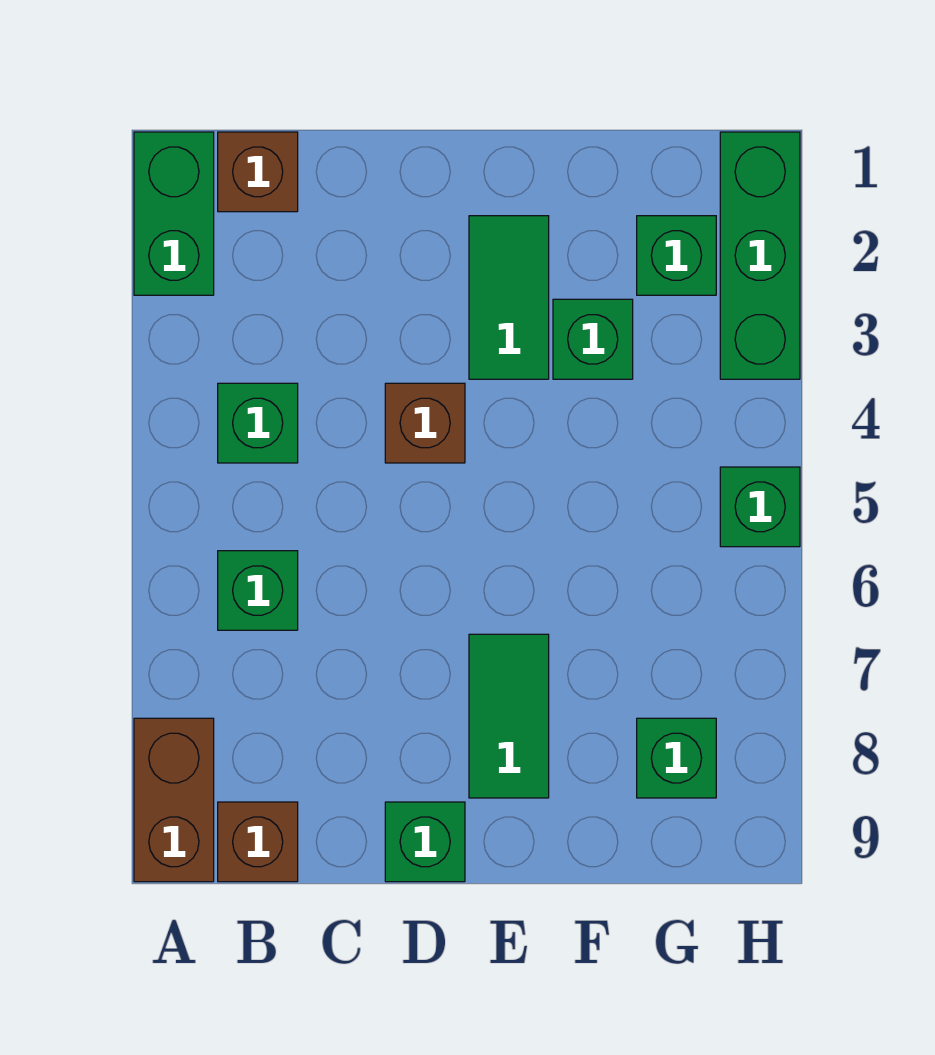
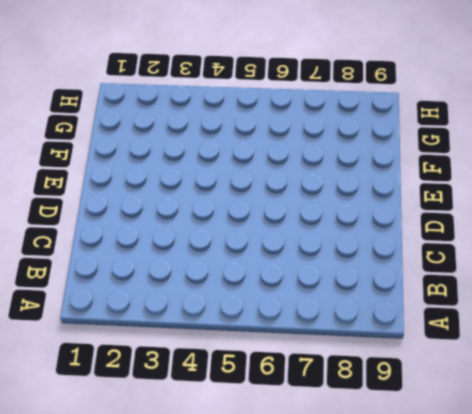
none -> green brick A1:A2 level 1
none -> brown brick A8:A9 level 1
none -> brown brick B1 level 1

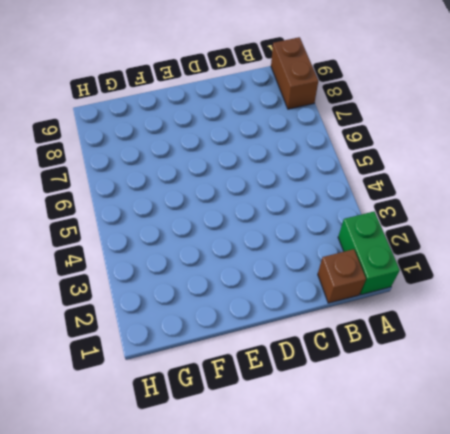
none -> green brick B4 level 1
none -> green brick B6 level 1
none -> brown brick B9 level 1

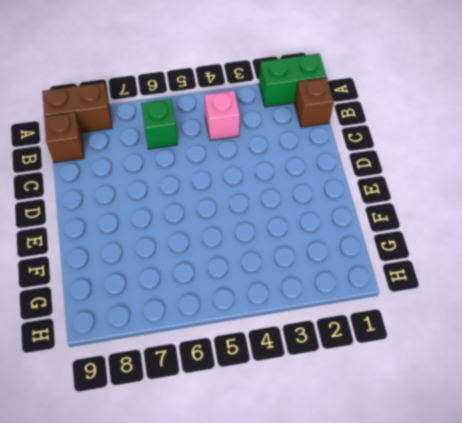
pink brick B4 level 1 -> green brick B4 level 1
none -> brown brick D4 level 1
none -> green brick D9 level 1
none -> green tile E2:E3 level 1

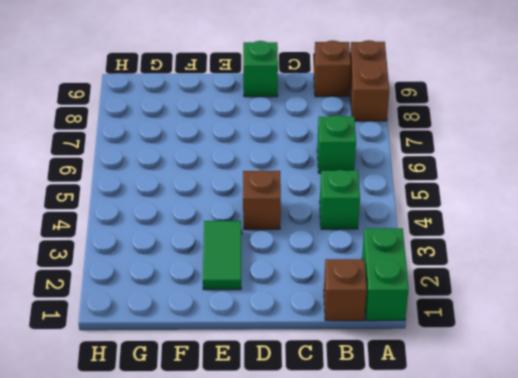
none -> green tile E7:E8 level 1
none -> green brick F3 level 1
none -> green brick G2 level 1

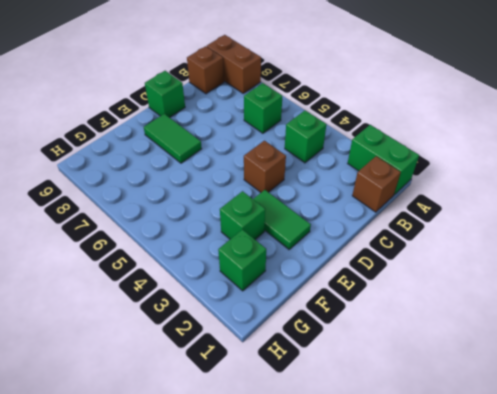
none -> green brick G8 level 1
none -> green brick H1:H3 level 1
none -> green brick H5 level 1

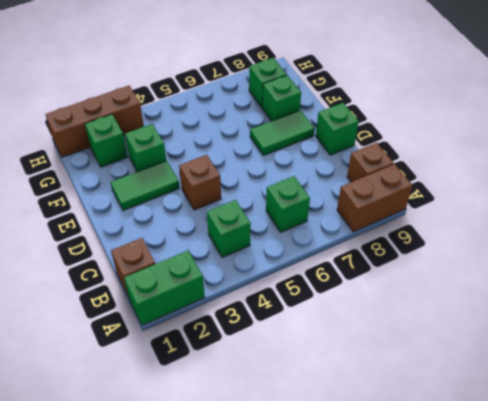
green brick F8 level 1 -> green brick H5 level 1
brown brick H1:H3 level 1 -> green brick H1:H3 level 1

